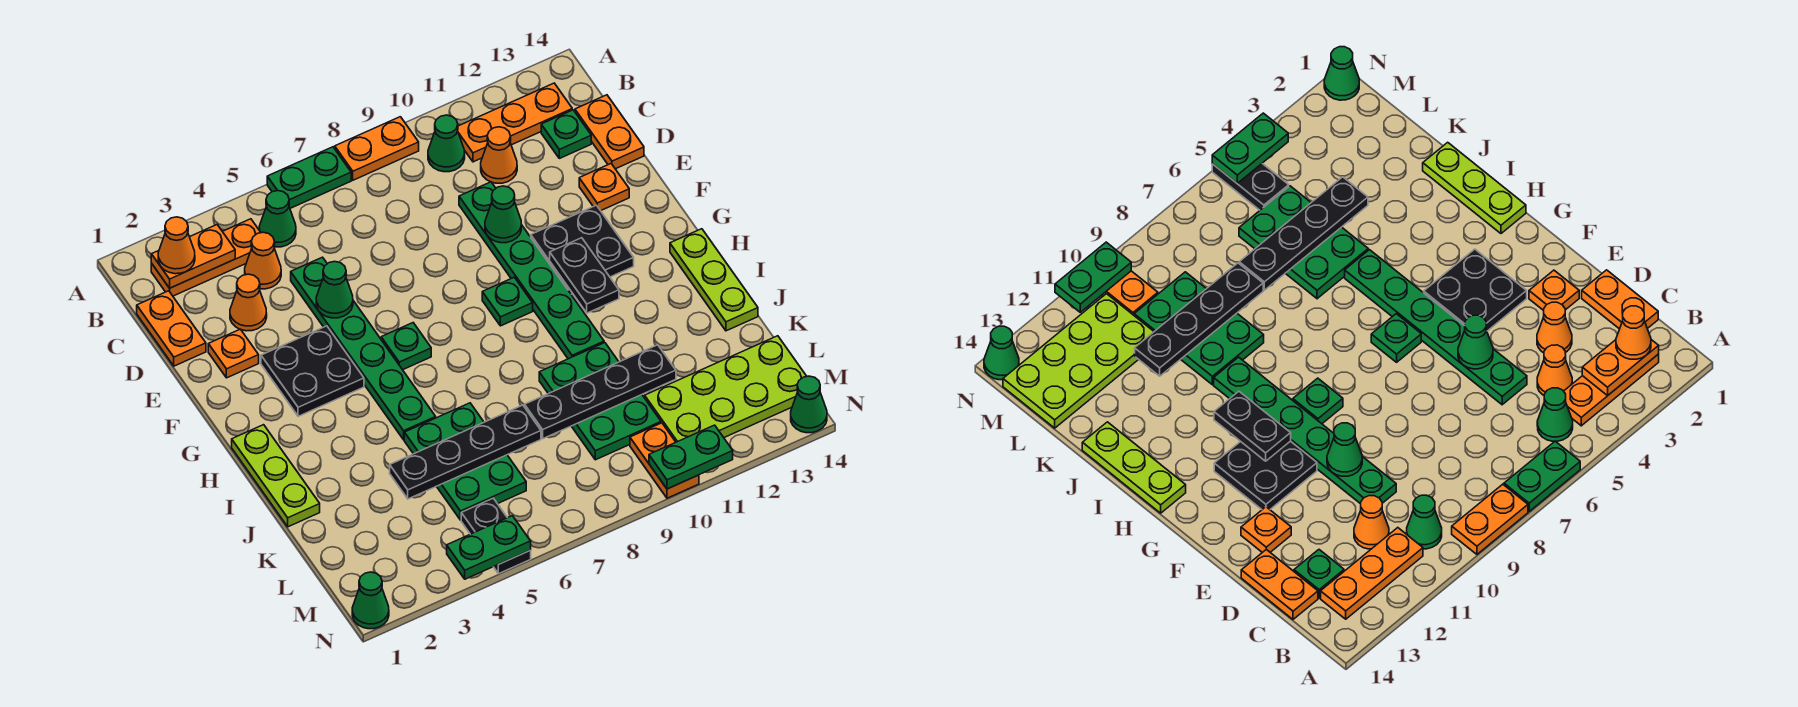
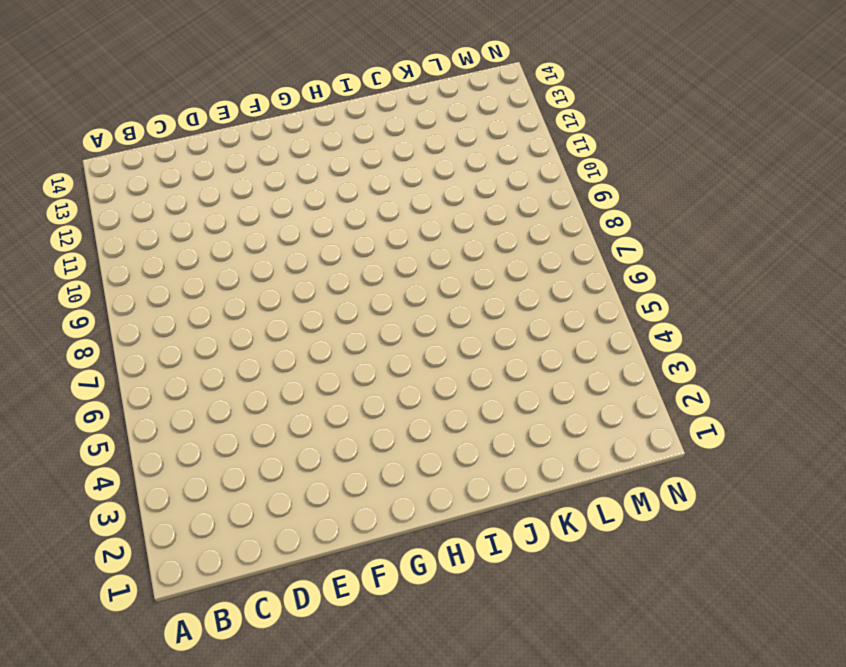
none -> green plate A6:A7 level 1
none -> orange plate A8:A9 level 1
none -> orange plate B2:B4 level 1
none -> green cone B5 level 1

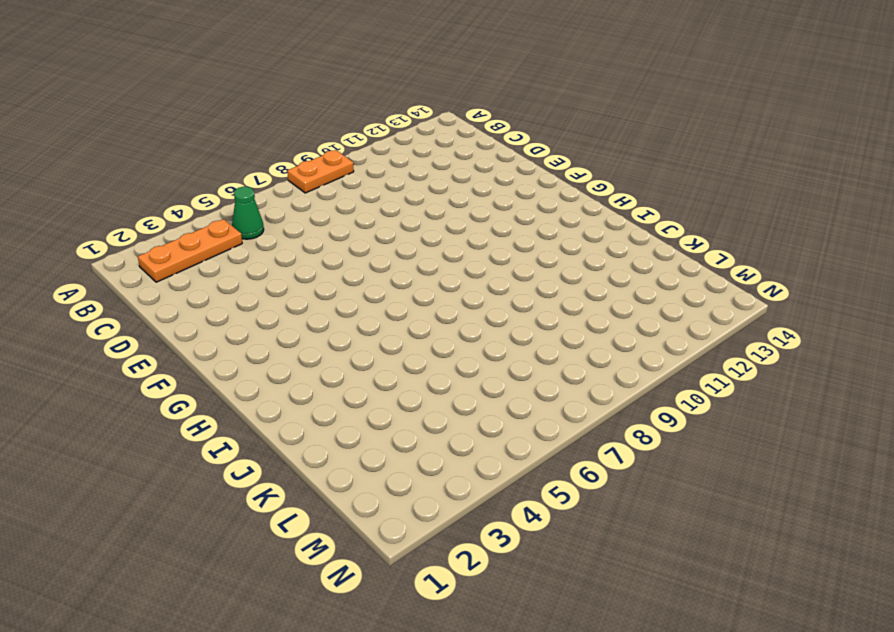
none -> green plate A6:A7 level 1
none -> green cone B10 level 1
none -> orange plate B11:B13 level 1
none -> orange plate C1:D1 level 1

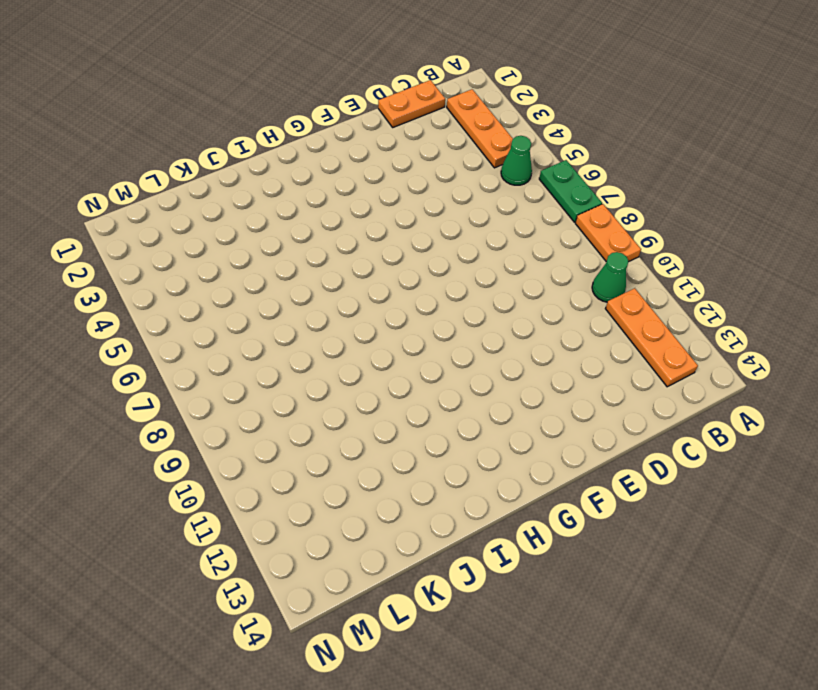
none -> orange cone C4 level 1
none -> orange cone C11 level 1
none -> green plate C13 level 1
none -> orange plate C14:D14 level 1

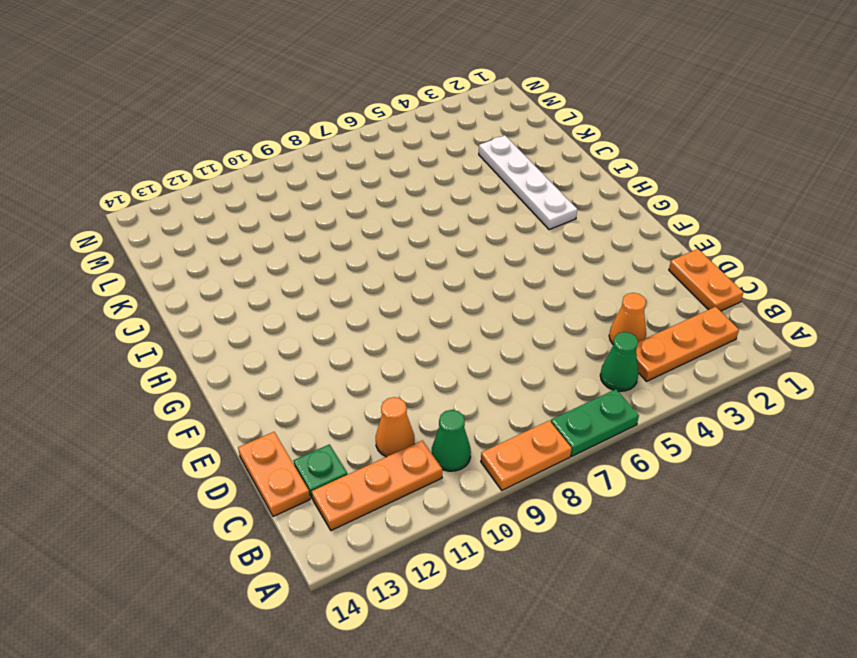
white plate H3:K3 level 1 -> none
none -> orange cone D3 level 1
none -> green plate D5:I5 level 1
none -> green plate D10:I10 level 1
none -> orange plate E2 level 1

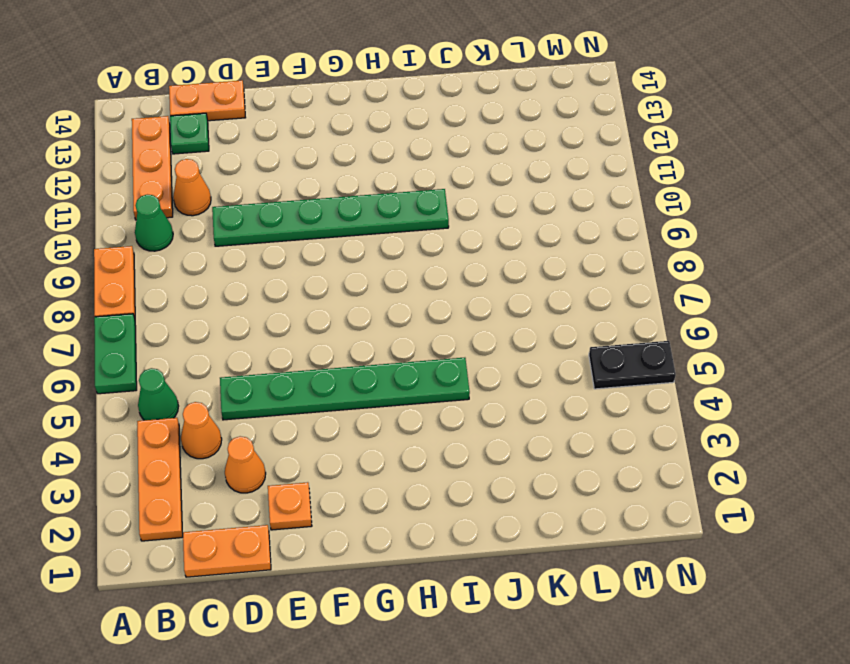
none -> orange plate E13 level 1
none -> black plate F3:G4 level 1
none -> black plate F11:G12 level 1
none -> green plate G6 level 1

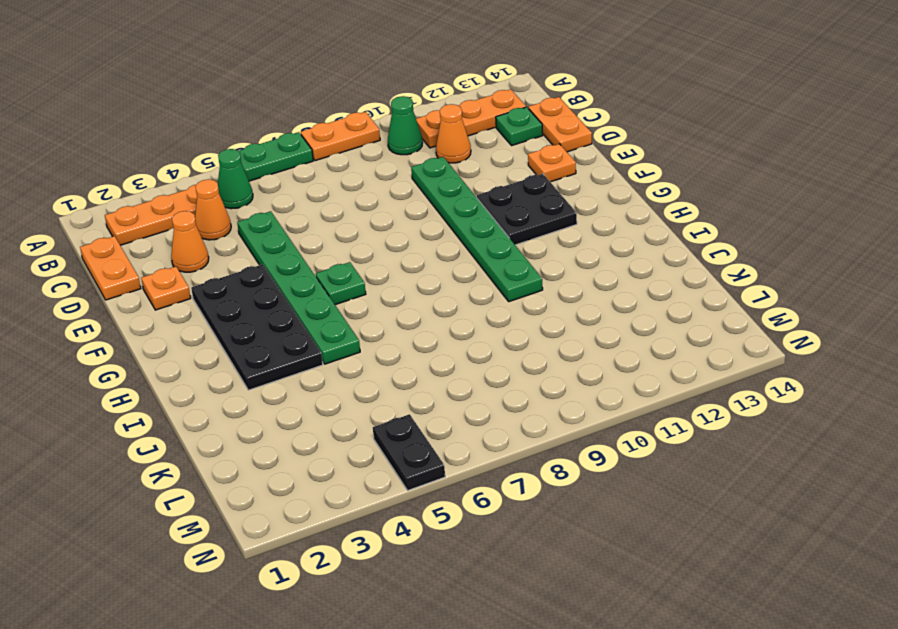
black plate F3:I4 level 1 -> black plate F3:G4 level 1
none -> green plate G9 level 1
none -> lime plate H1:J1 level 1
none -> lime plate H14:J14 level 1
none -> green plate J5:L6 level 1

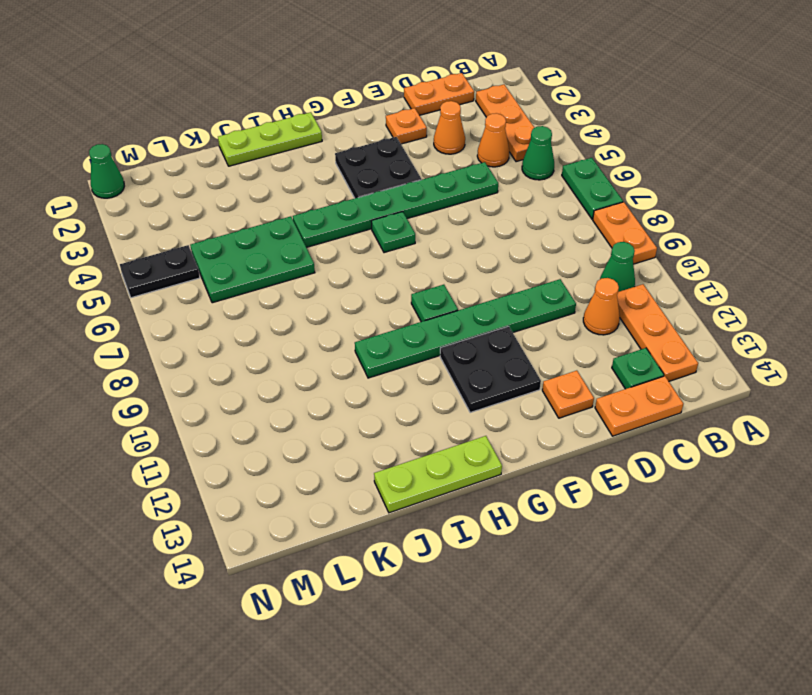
none -> green plate J9:L10 level 1
none -> lime plate L11:M14 level 1
none -> orange plate M10:N10 level 1
none -> green cone N14 level 1

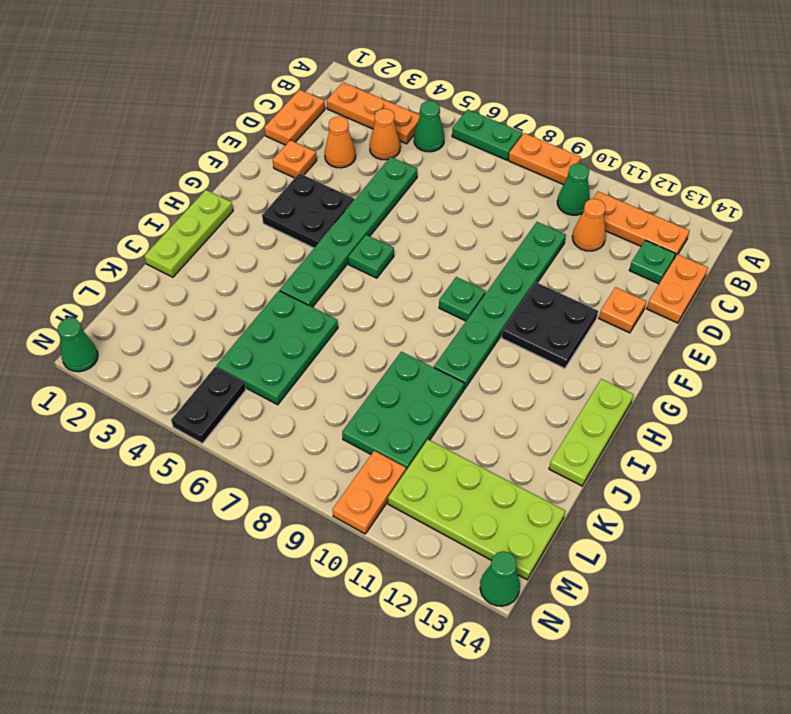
none -> orange plate B2:B3 level 2
none -> green cone E5 level 2
none -> green cone E10 level 2
none -> black plate G11:H11 level 2

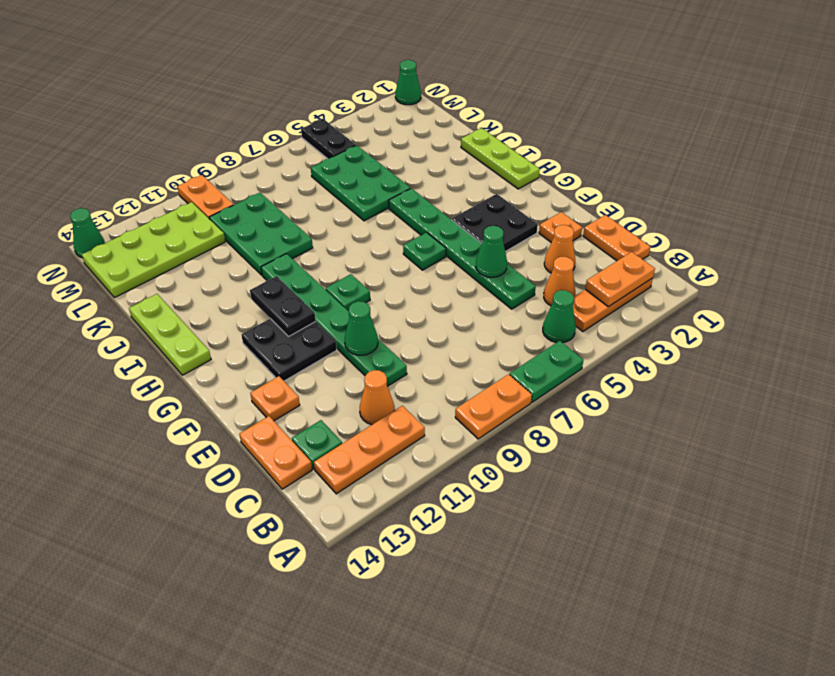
none -> green cone B10 level 1
none -> black plate K4:K7 level 2
none -> black plate K8:K11 level 2
none -> green plate N4:N5 level 2

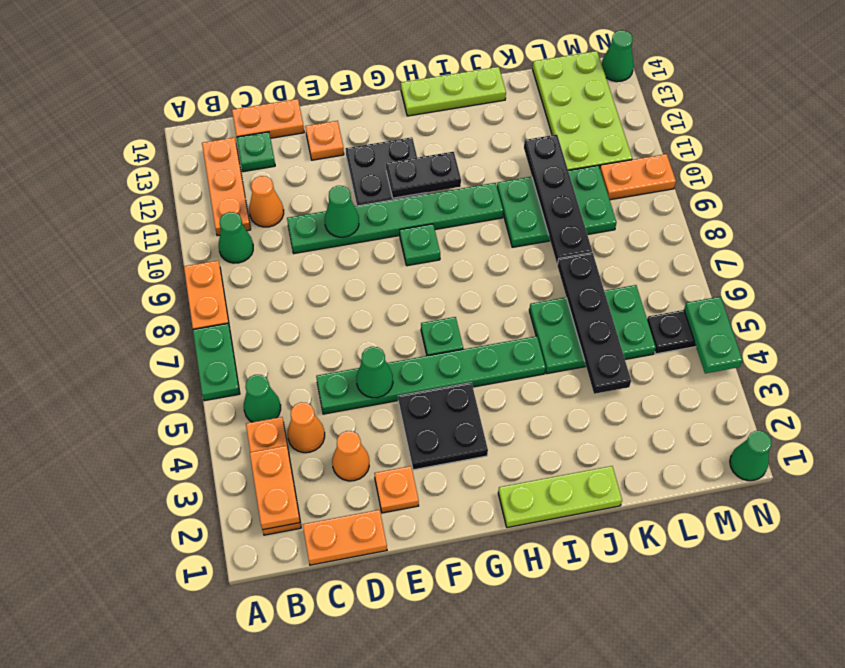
none -> green plate N10:N11 level 2
none -> orange cone B2 level 3

